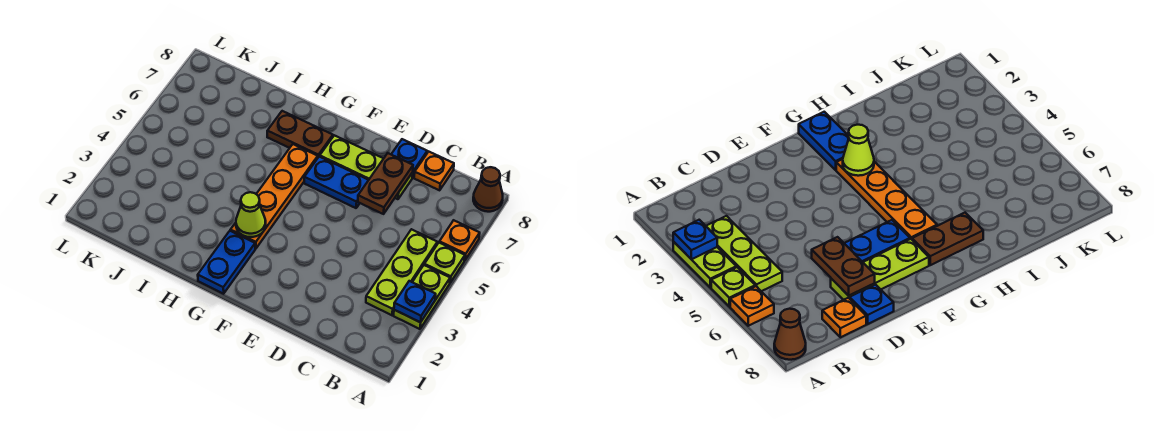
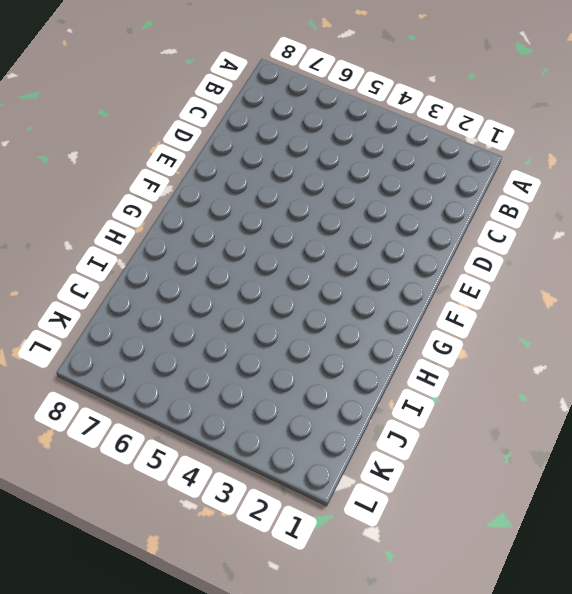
none -> lime plate A3:A4 level 1
none -> lime plate A5 level 1
none -> orange plate A6 level 1

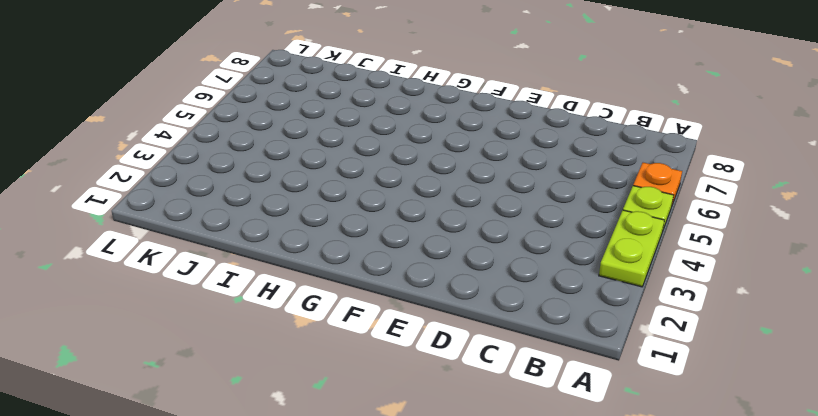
none -> brown cone A8 level 1
none -> lime plate B3:B5 level 1
none -> orange plate C8 level 1

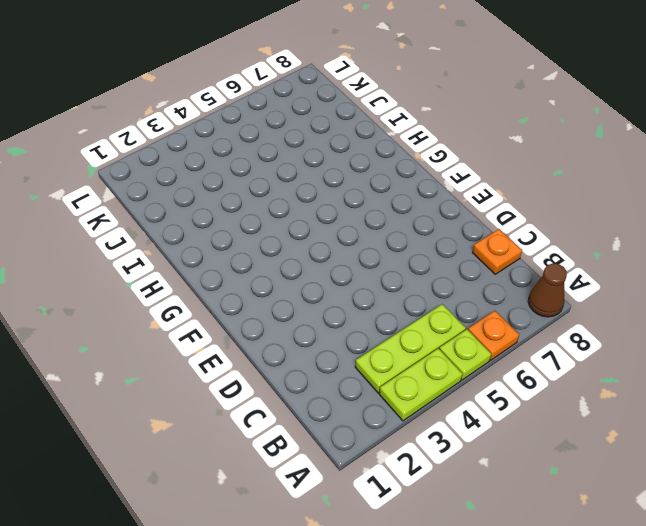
none -> lime plate D7:F7 level 1
none -> blue plate D8 level 1
none -> blue plate E6:F6 level 1

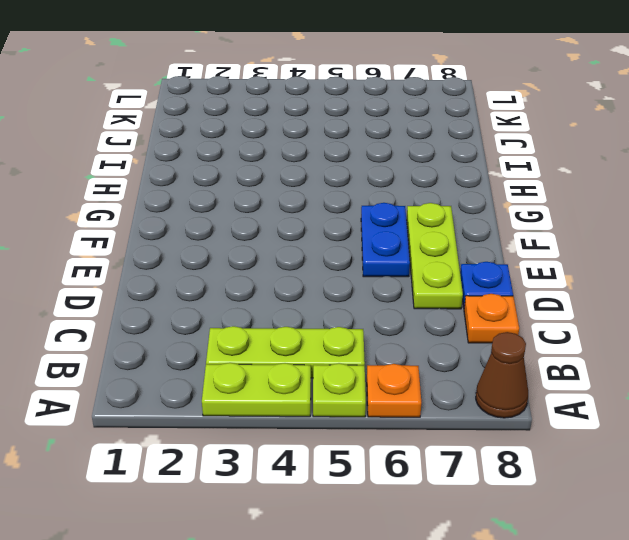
none -> blue plate G1:G2 level 1
none -> orange plate G3:G6 level 1
none -> brown plate G7:H7 level 1

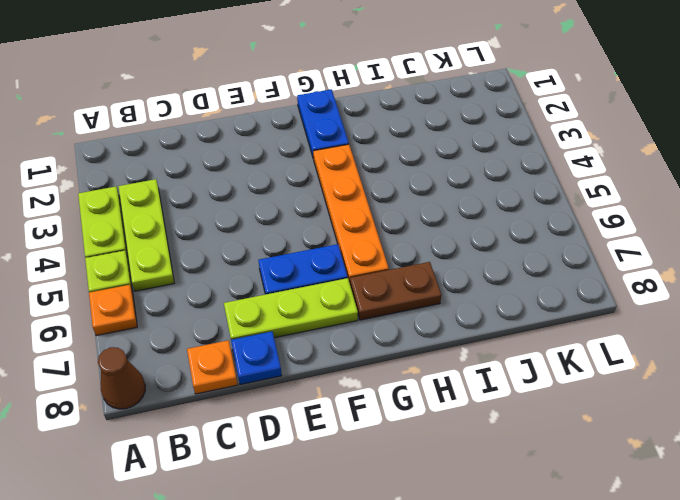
none -> blue plate A3 level 2
none -> brown plate D6:D7 level 2
none -> lime cone G3 level 2

